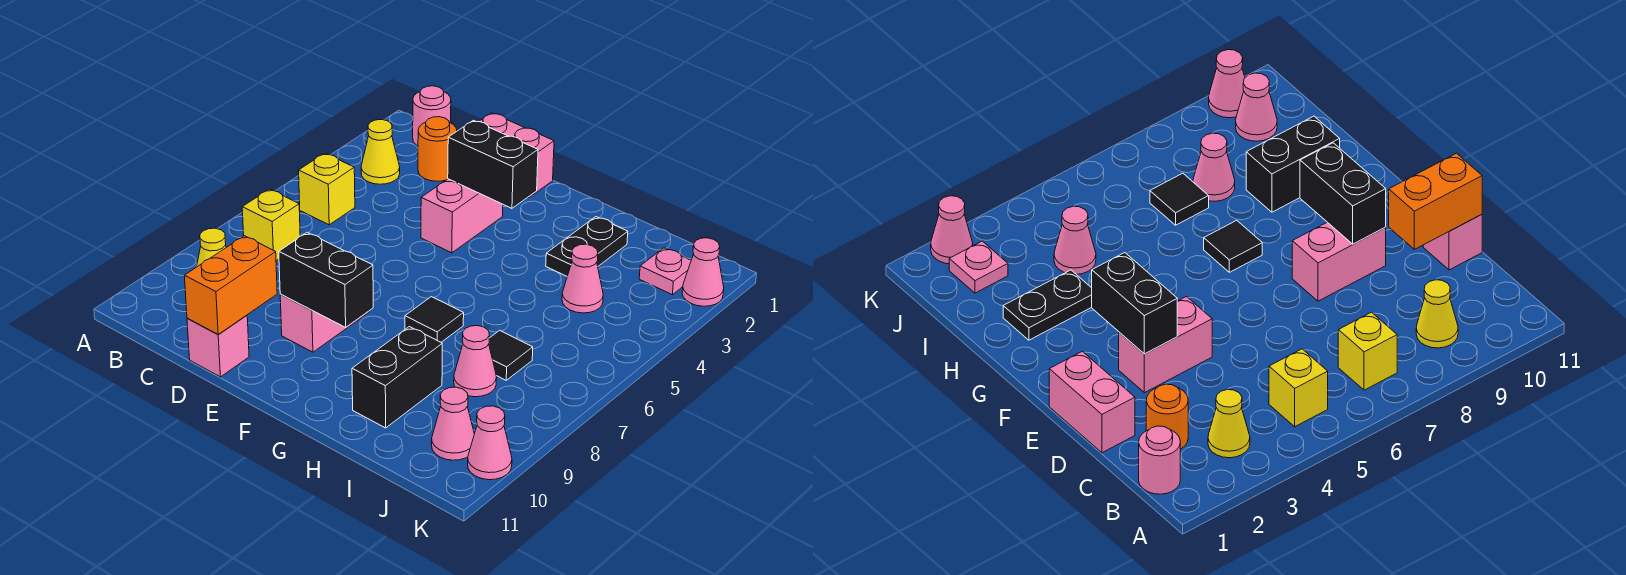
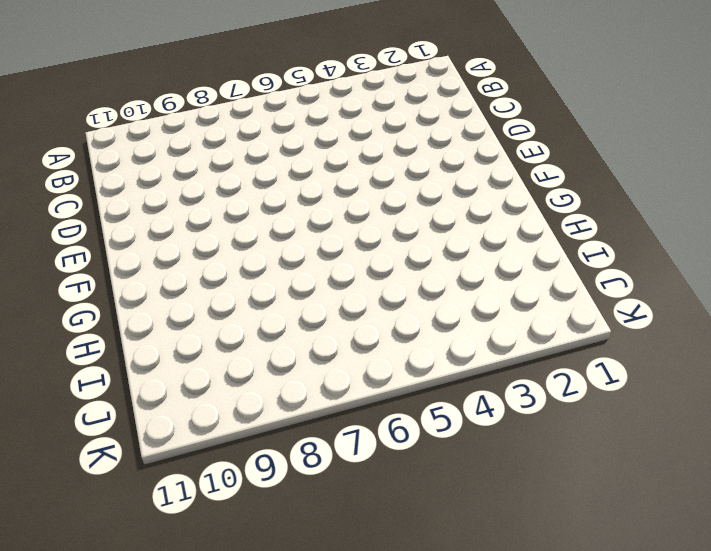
none -> pink round brick B1 level 1
none -> yellow cone B3 level 1
none -> yellow brick B5 level 1

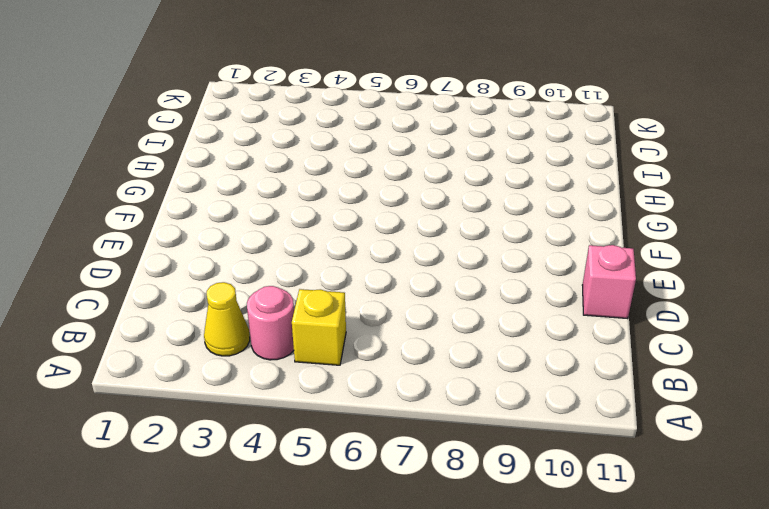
pink round brick B4 level 1 -> pink round brick B1 level 1
none -> yellow brick B7 level 1
none -> yellow cone B9 level 1
none -> orange round brick C2 level 1

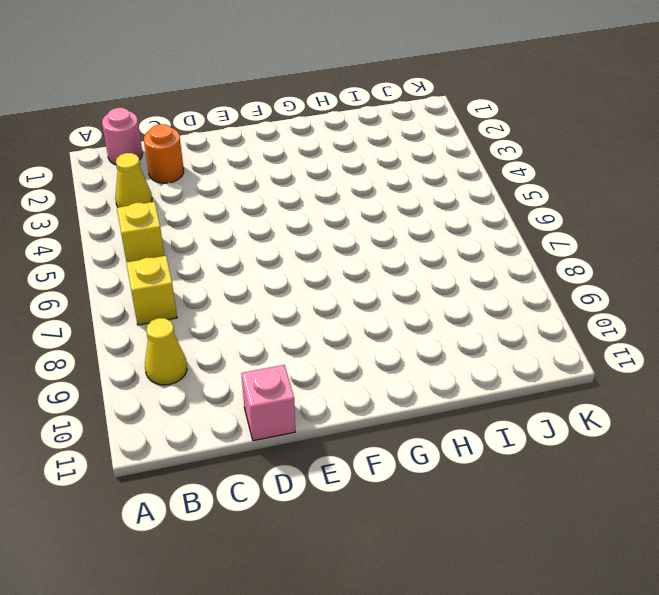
none -> pink brick D1:E1 level 1
none -> pink brick E3:E4 level 1
none -> pink brick E8:E9 level 1

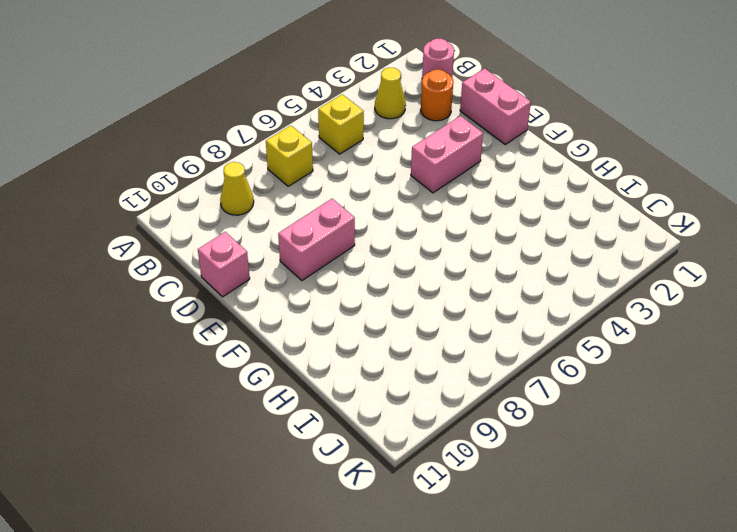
none -> black tile G7 level 1
none -> black plate H2:H3 level 1
none -> black brick H9:H10 level 1

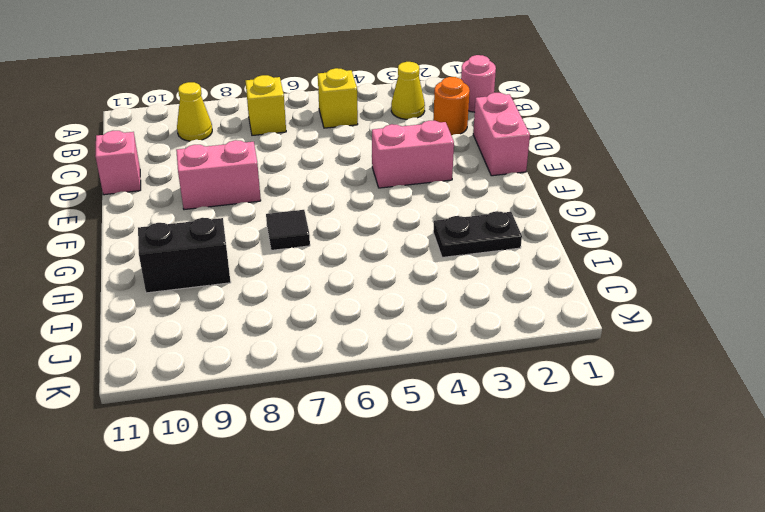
none -> pink cone I4 level 1
none -> black tile I7 level 1
none -> pink cone I8 level 1

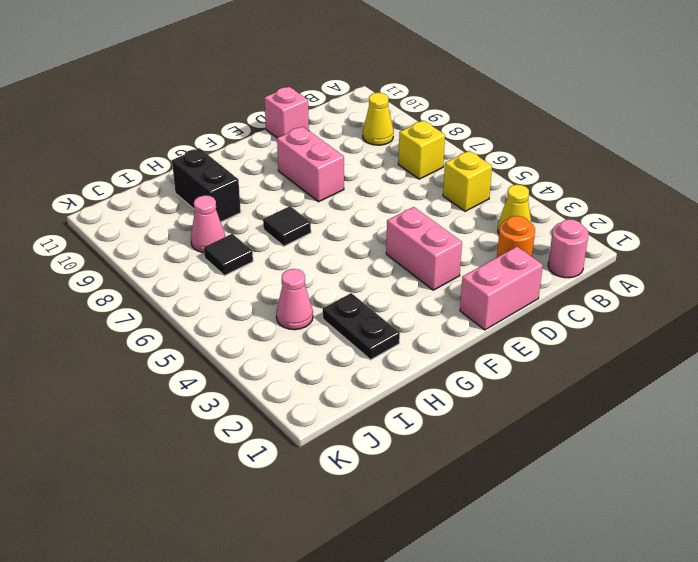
none -> pink plate J2 level 1
none -> pink cone J10 level 1
none -> pink cone K2 level 1

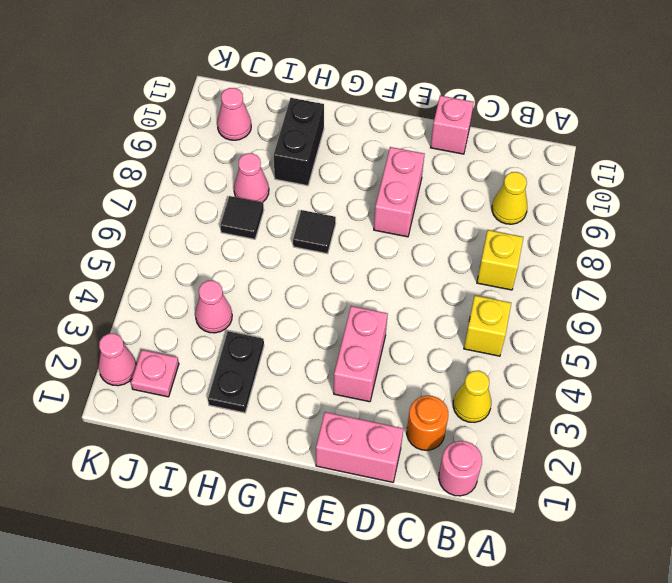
none -> pink cone K10 level 1
none -> orange brick D10:D11 level 2
none -> black brick E3:F3 level 2

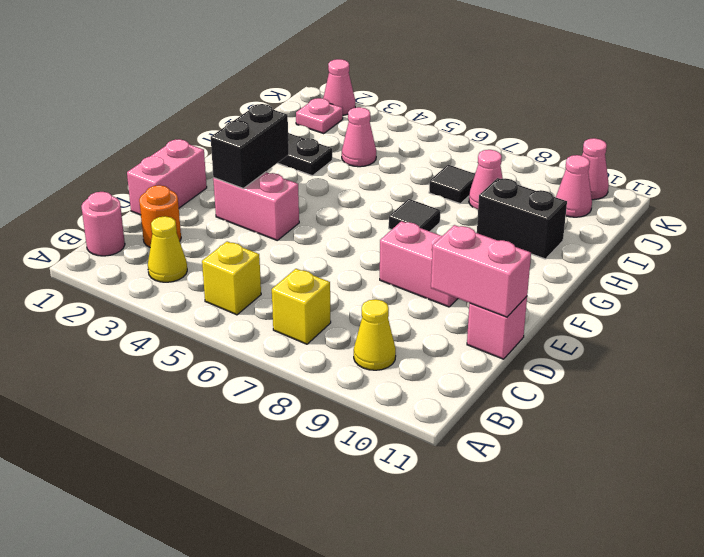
pink brick D10:D11 level 2 -> orange brick D10:D11 level 2
none -> black brick E9:F9 level 2

